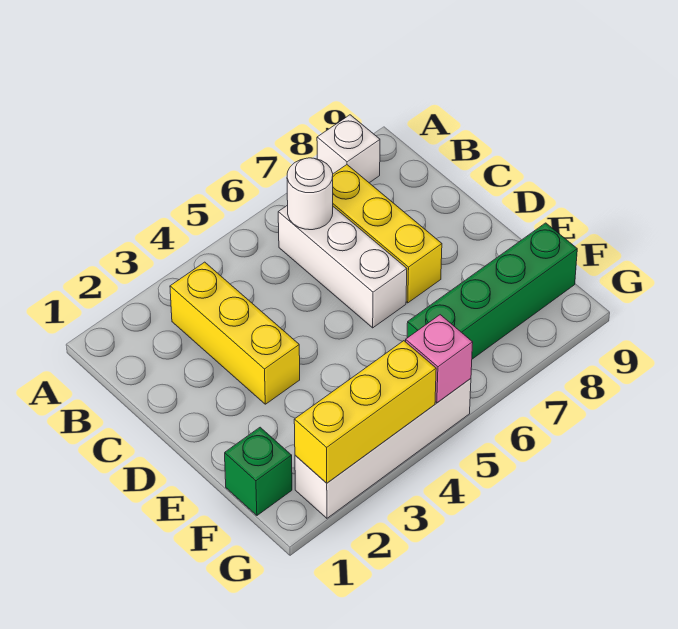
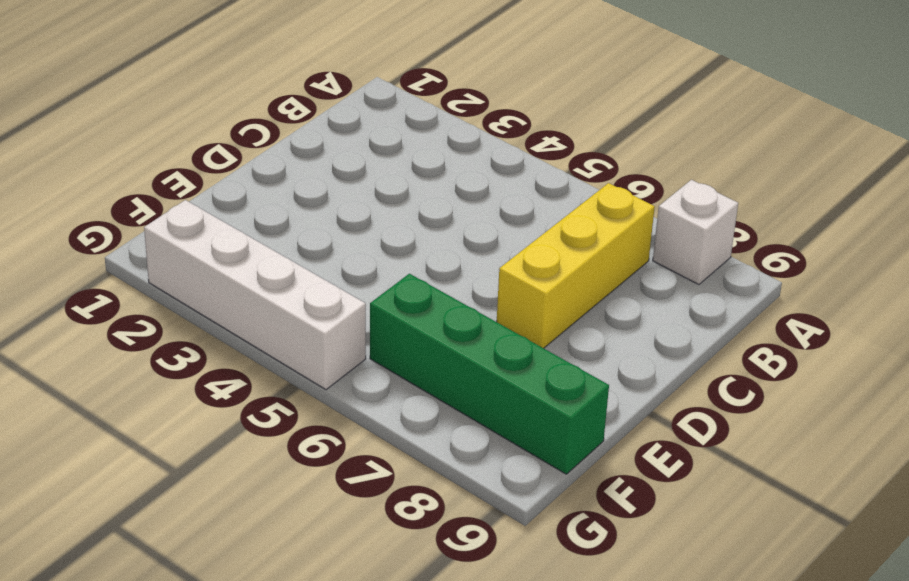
none -> yellow brick B3:D3 level 1
none -> white brick B6:D6 level 1

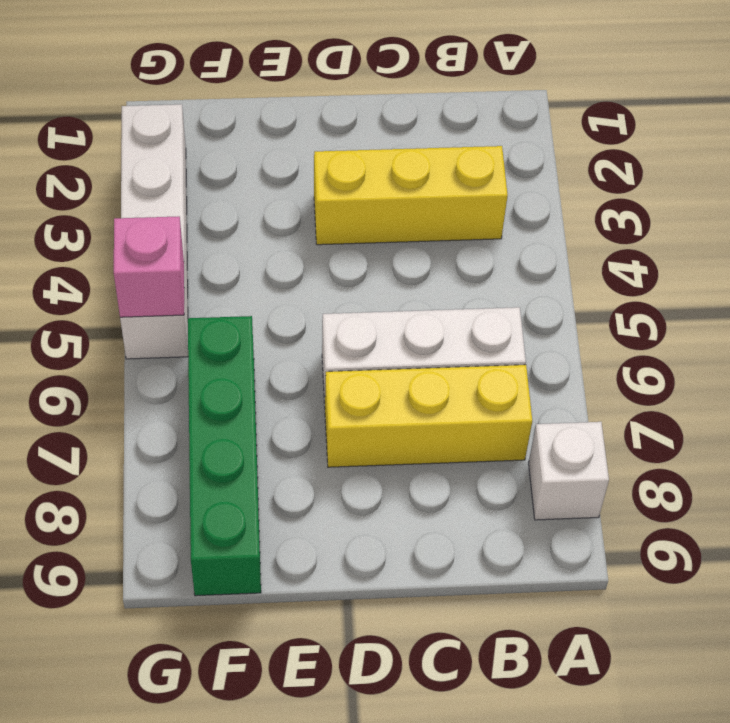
none -> green brick F1 level 1
none -> white round brick B6 level 2

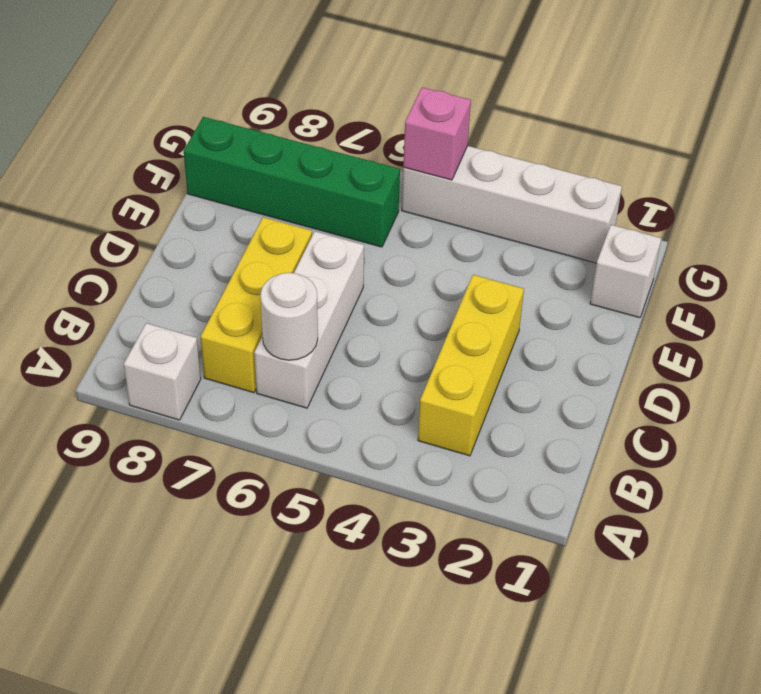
white brick F1 level 1 -> green brick F1 level 1
none -> yellow brick G2:G4 level 2

